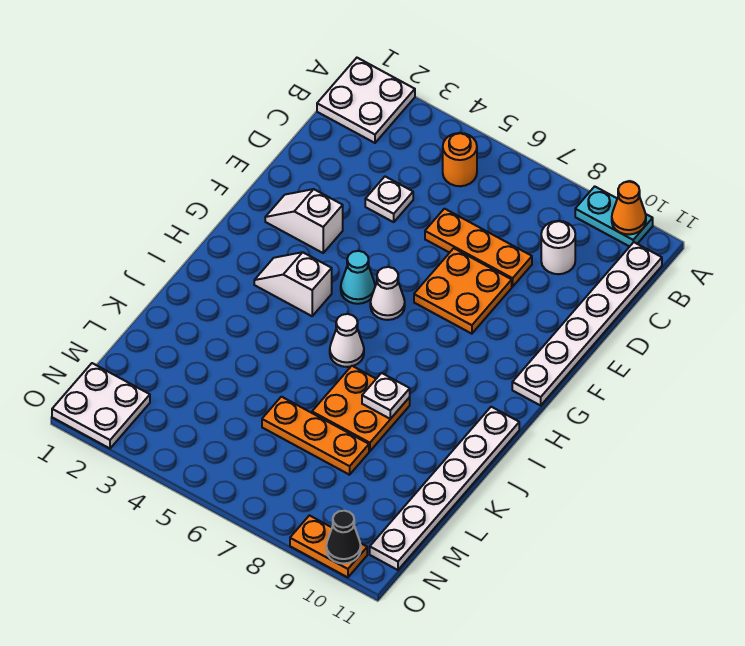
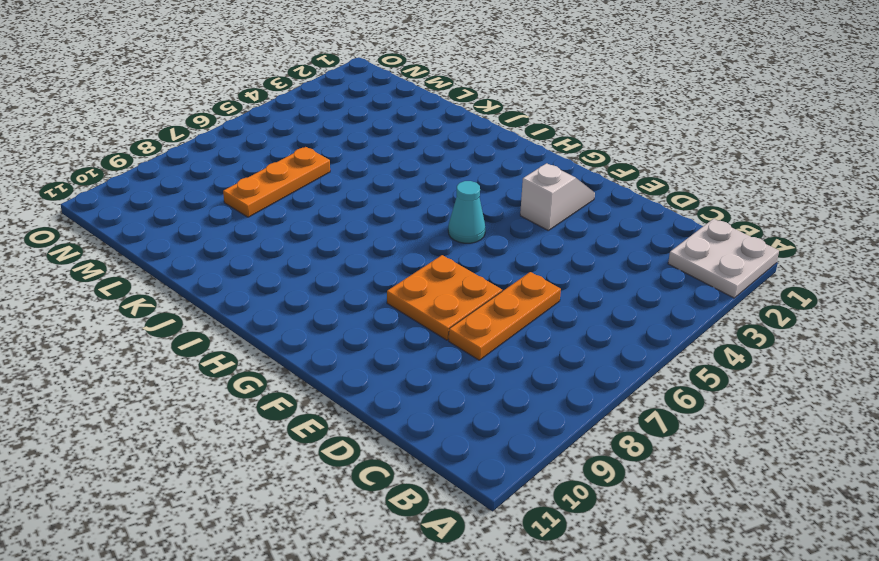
none -> cyan plate A9:A10 level 1
none -> orange round brick B5 level 1
none -> white plate B11:G11 level 1

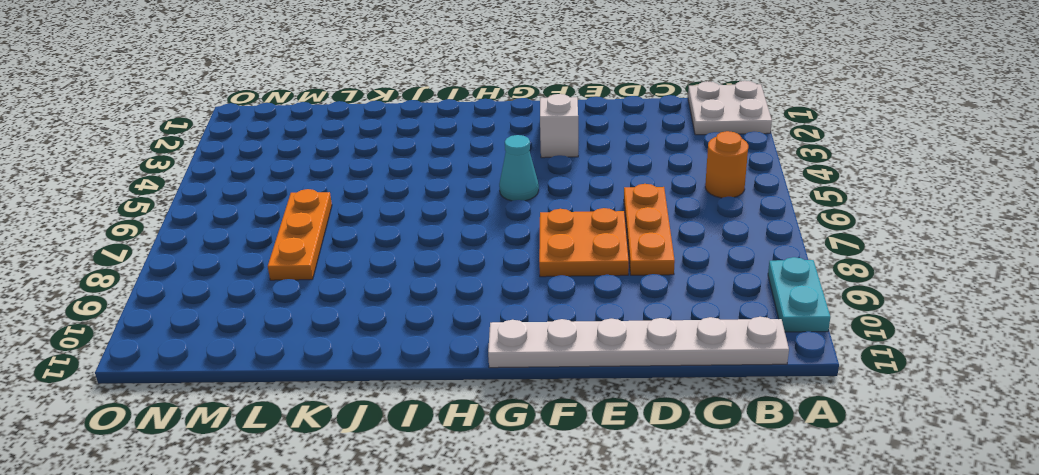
none -> white round brick C9 level 1
none -> white plate D4 level 1
none -> white cone G6 level 1

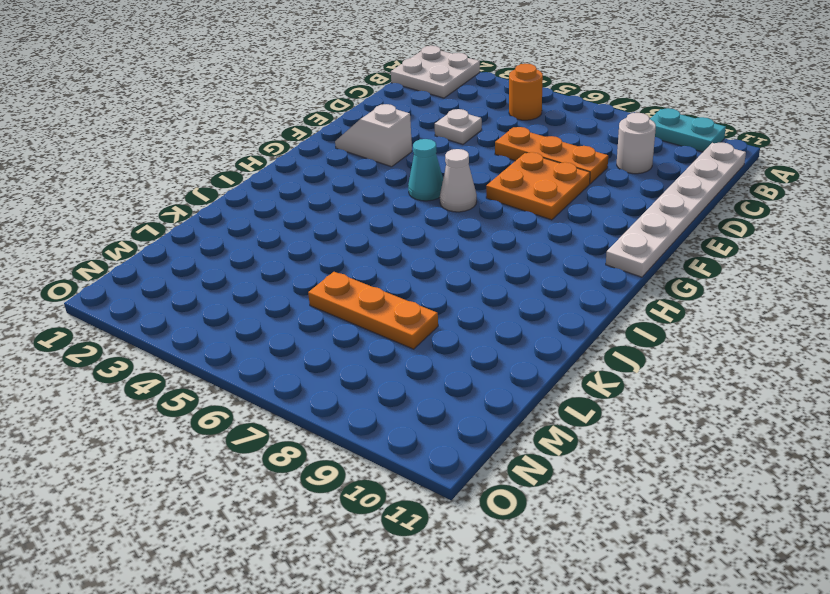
none -> white slope H3:H4 level 1 top 4
none -> white cone I6 level 1
none -> white plate I11:N11 level 1

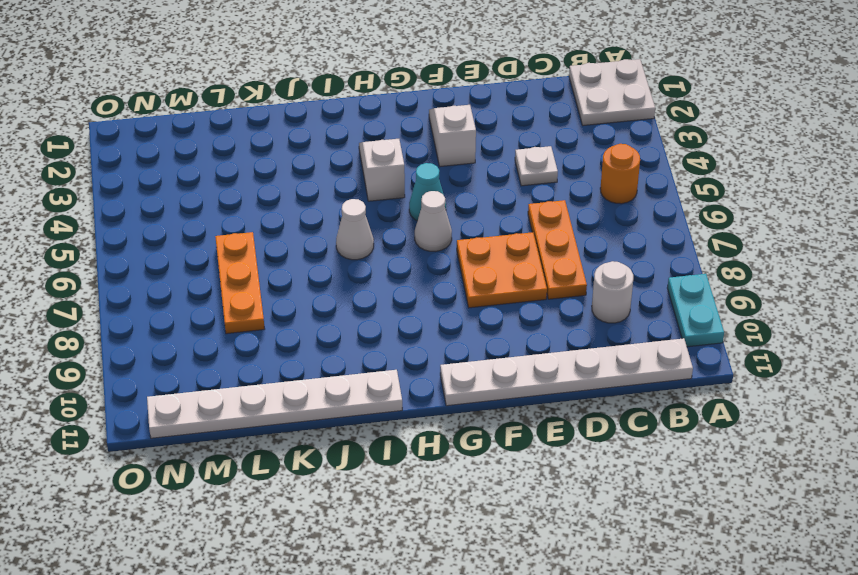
none -> orange plate J7:K8 level 1
none -> white plate N1:O2 level 1
none -> orange plate O9:O10 level 1

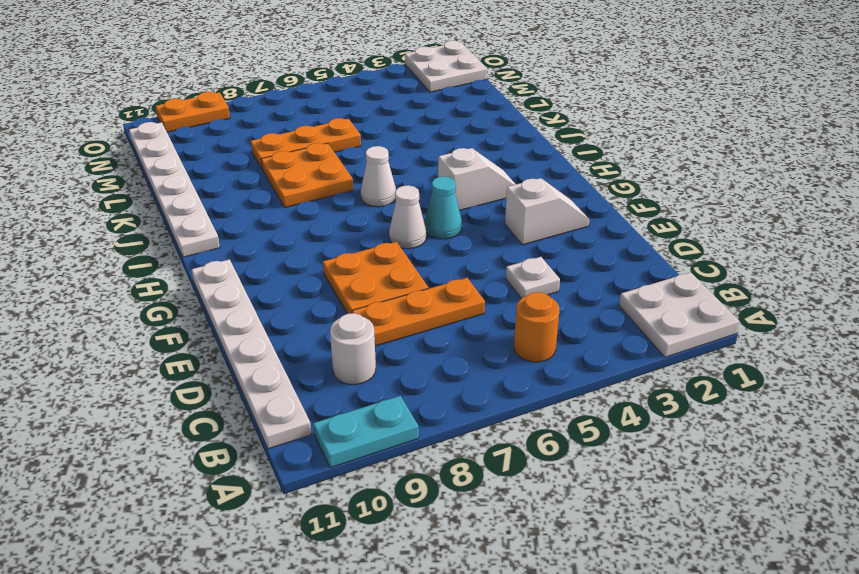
none -> orange cone A10 level 2
none -> white plate J8 level 2
none -> black cone O10 level 2

